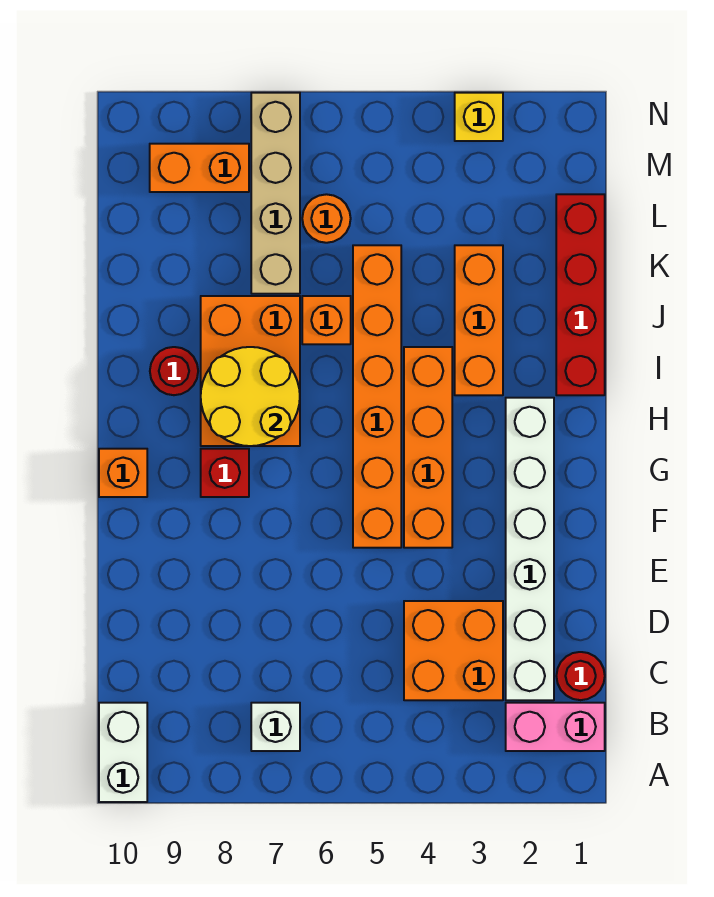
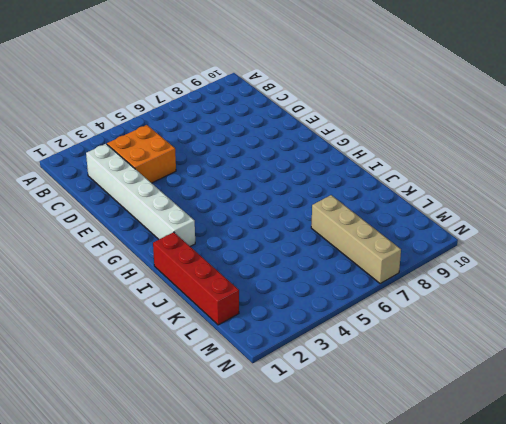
none -> white brick A10:B10 level 1
none -> pink brick B1:B2 level 1
none -> white brick B7 level 1

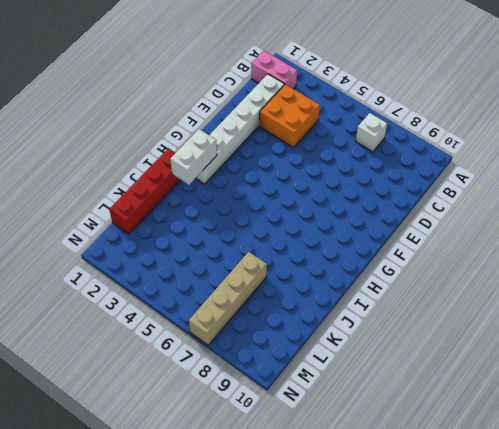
white brick H2:I2 level 2 -> white brick A10:B10 level 1
none -> red round brick C1 level 1
none -> orange brick F4:I4 level 1
none -> orange brick F5:K5 level 1

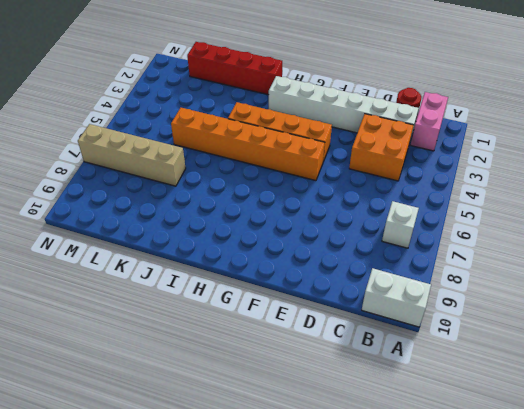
none -> red brick G8 level 1
none -> orange brick G10 level 1
none -> orange brick H7:J8 level 1

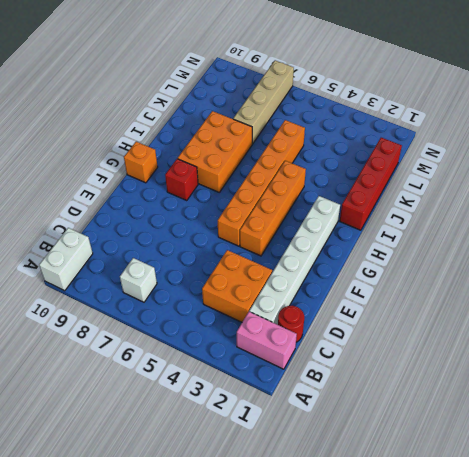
none -> orange brick I3:K3 level 1
none -> red round brick I9 level 1
none -> orange brick J6 level 1

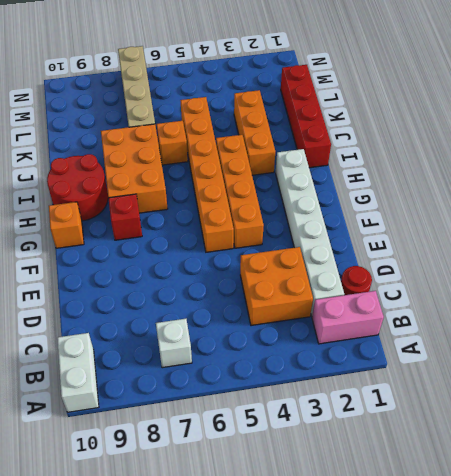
red round brick H9:I10 level 1 -> red round brick I9 level 1
none -> orange round brick L6 level 1
none -> orange brick M8:M9 level 1
none -> yellow brick N3 level 1

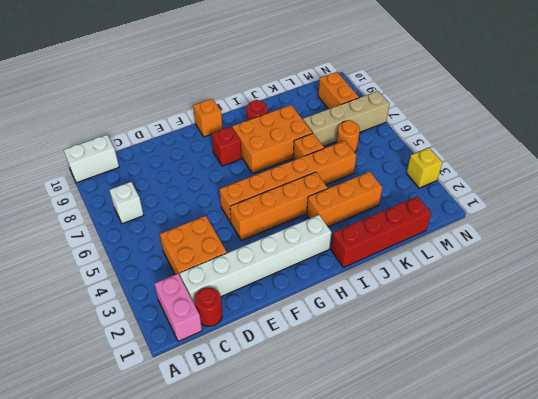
none -> yellow round brick H7:I8 level 2

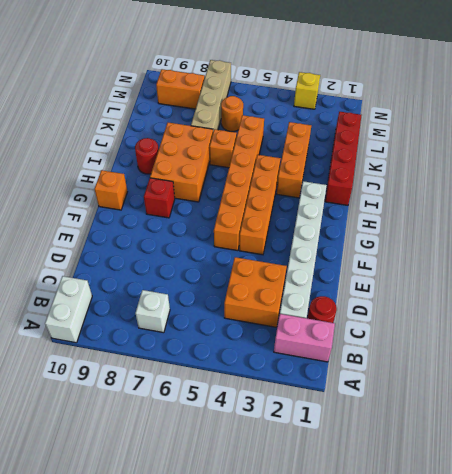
none -> yellow round brick H7:I8 level 2

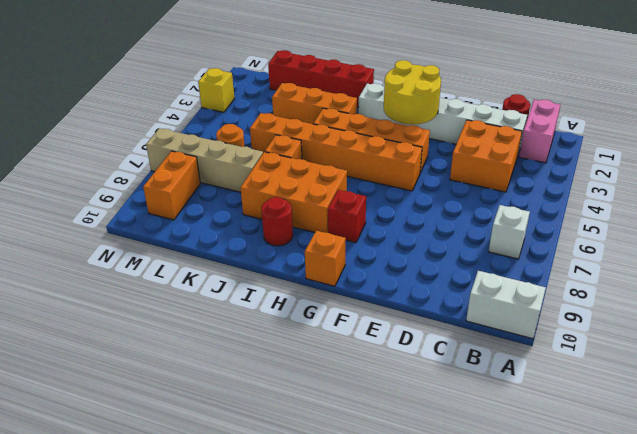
yellow round brick F2:G3 level 2 -> yellow round brick H7:I8 level 2

